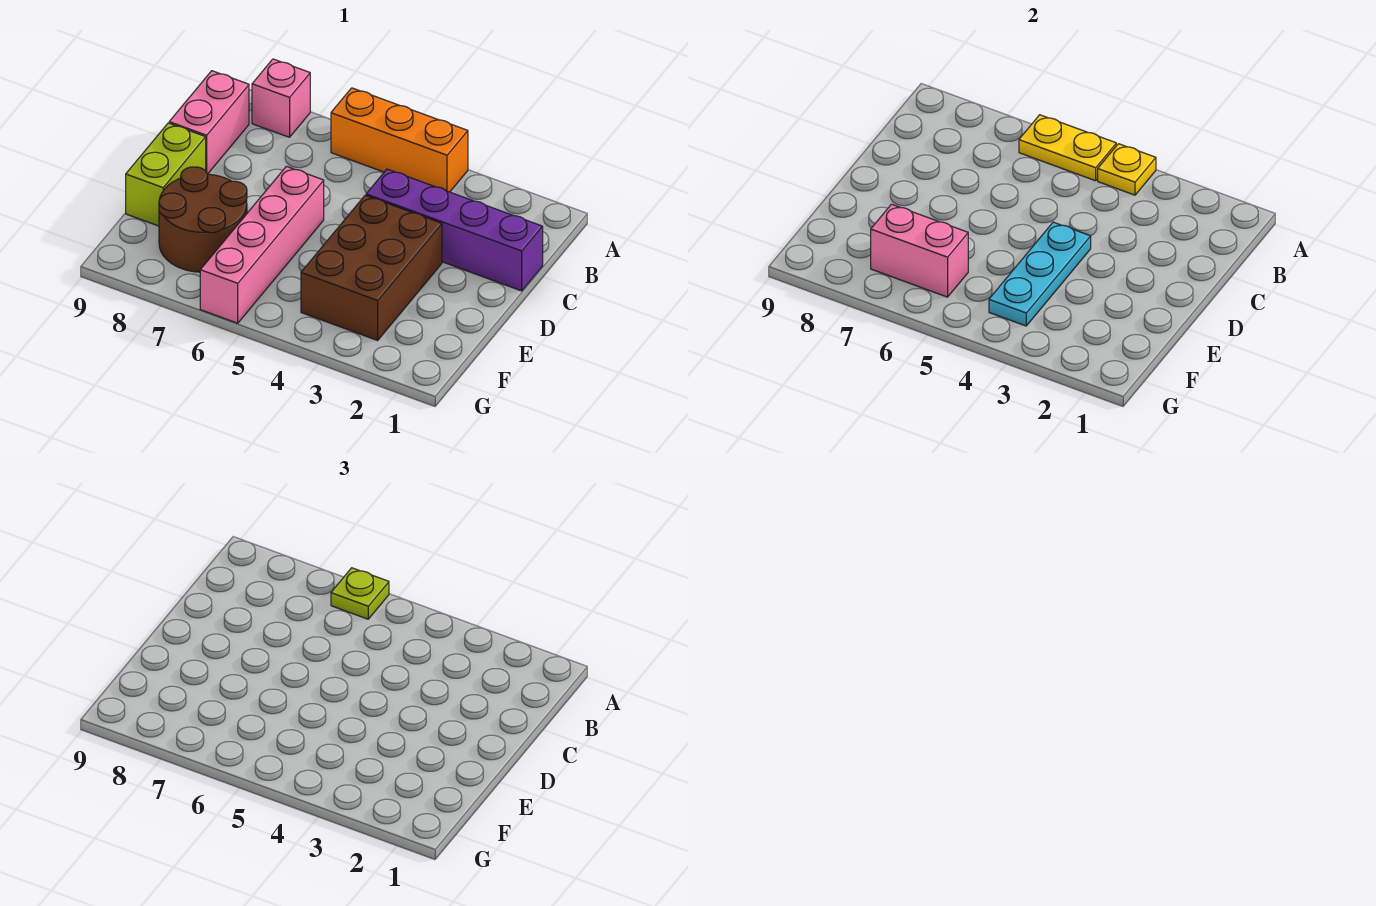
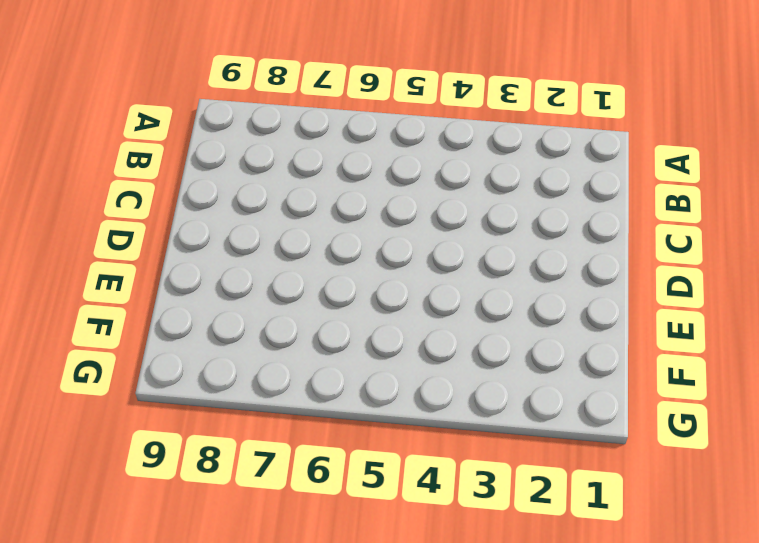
none -> orange brick A4:A6 level 1
none -> pink brick A8 level 1
none -> pink brick B9:C9 level 1

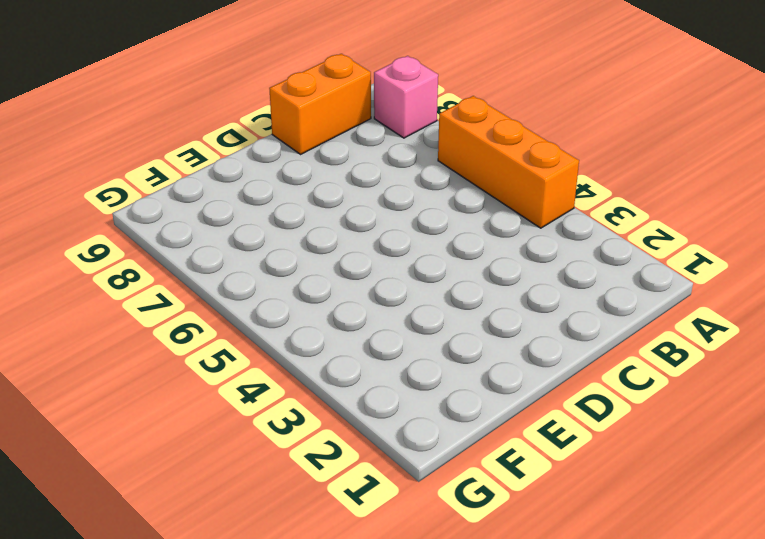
orange brick B9:C9 level 1 -> pink brick B9:C9 level 1
none -> purple brick C1:C4 level 1
none -> brown brick D3:F4 level 1
none -> pink brick D6:G6 level 1

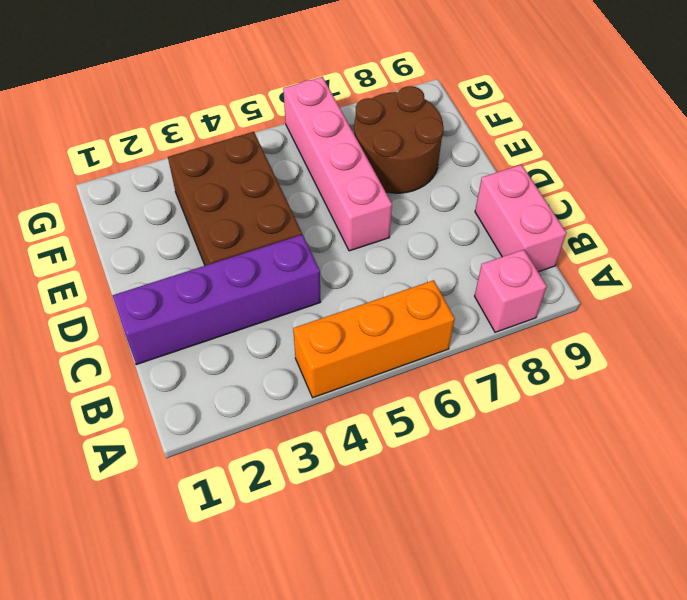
none -> lime brick D9:E9 level 1
none -> yellow plate A4 level 2
none -> yellow plate A5:A6 level 2

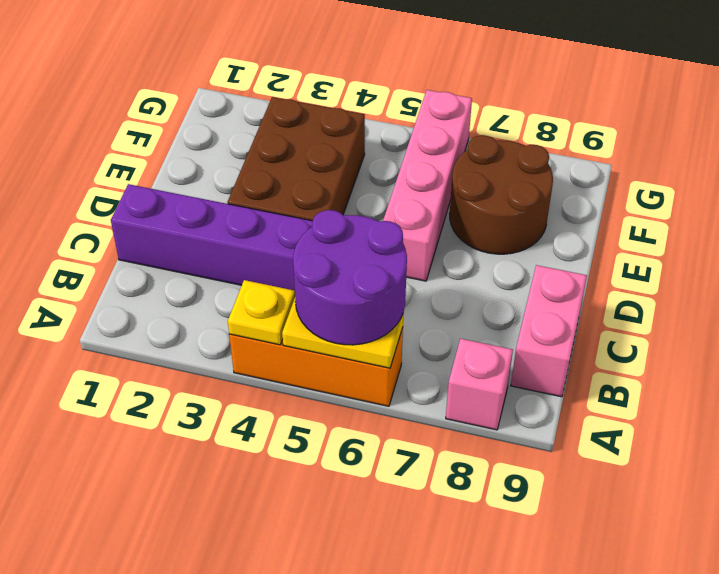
purple round brick A5:B6 level 3 -> lime plate A6 level 3
none -> lime brick D9:E9 level 1
none -> cyan plate D4:F4 level 2
none -> pink brick F6:F7 level 2

